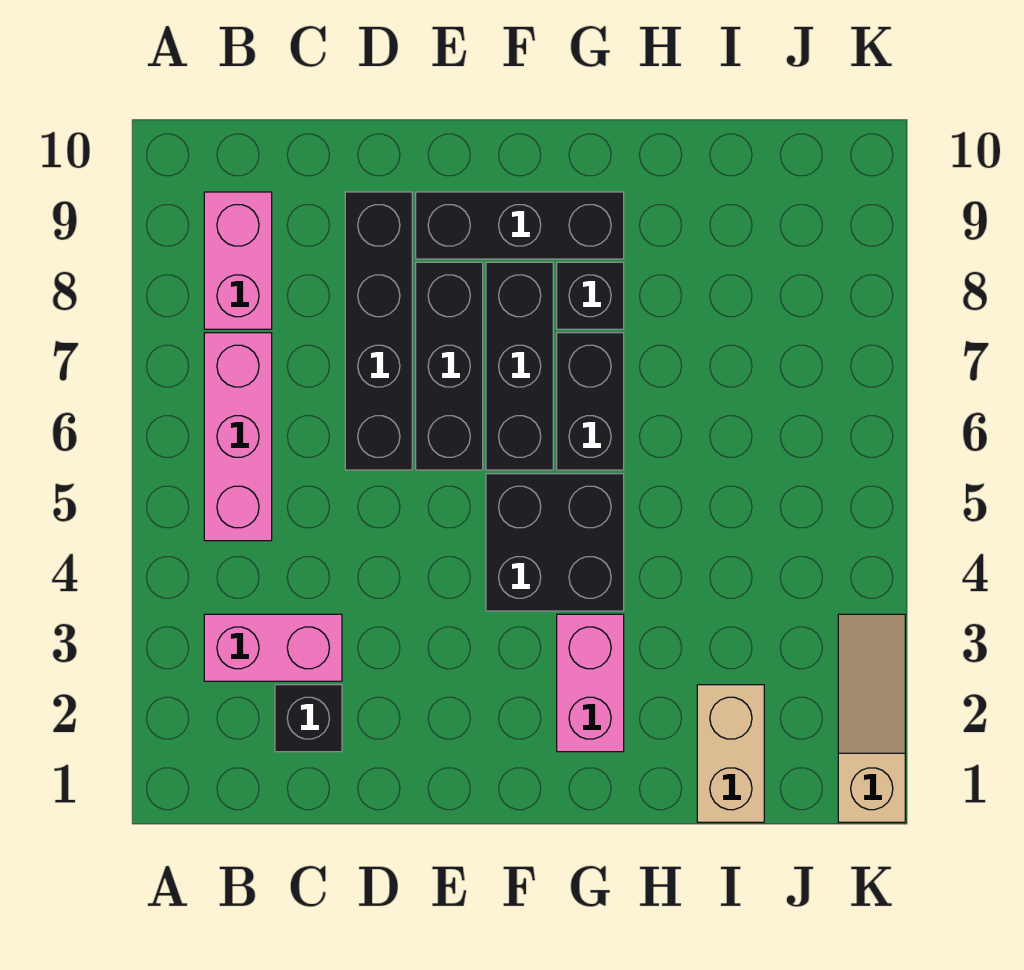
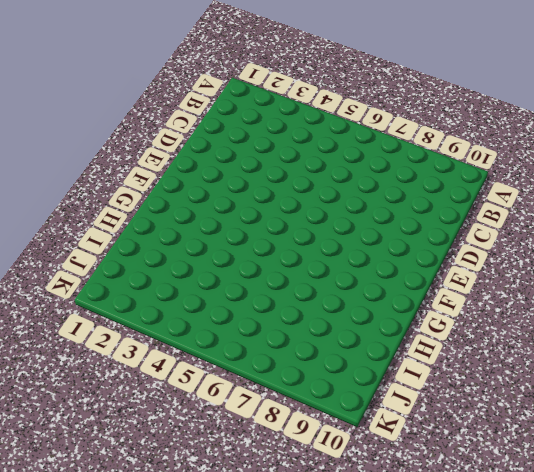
none -> pink brick B3:C3 level 1
none -> pink brick B5:B7 level 1
none -> pink brick B8:B9 level 1

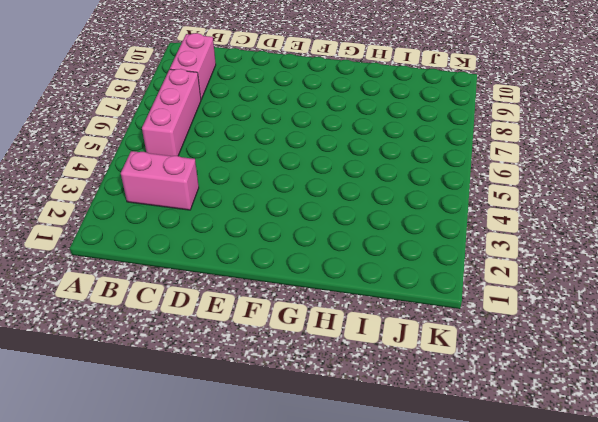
none -> black brick C2 level 1
none -> black brick D6:D9 level 1
none -> black brick E6:E8 level 1

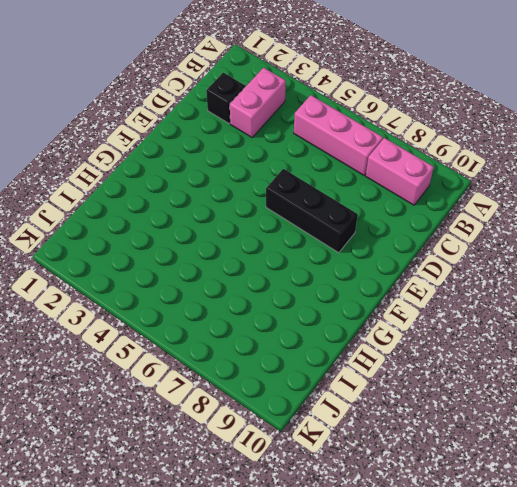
none -> black brick D6:D9 level 1
none -> black brick E9:G9 level 1
none -> black brick F4:G5 level 1

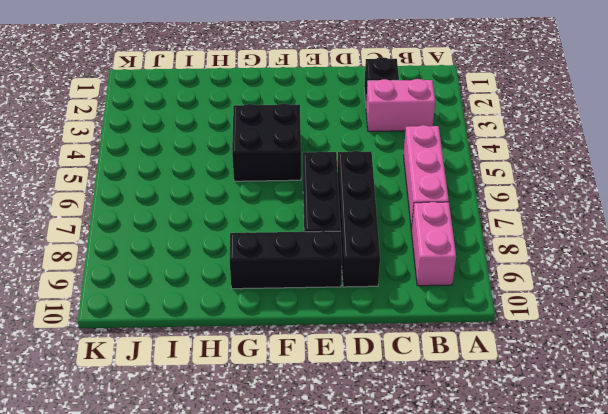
none -> black brick F6:F8 level 1
none -> pink brick G2:G3 level 1
none -> black brick G6:G7 level 1

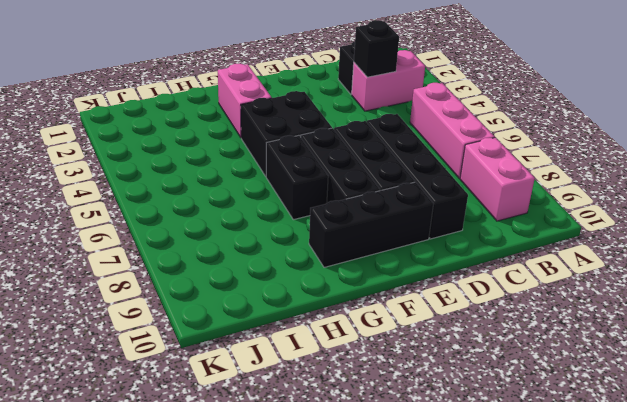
black brick C3 level 2 -> black brick G8 level 1
none -> tan brick I1:I2 level 1
none -> tan slope K1:K3 level 1 top 1

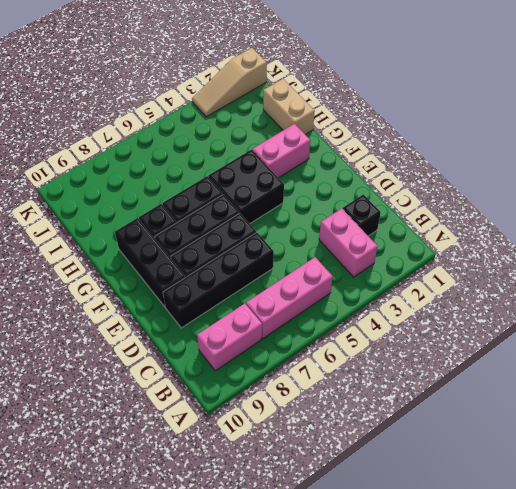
tan brick H1:I1 level 1 -> tan brick I1:I2 level 1

